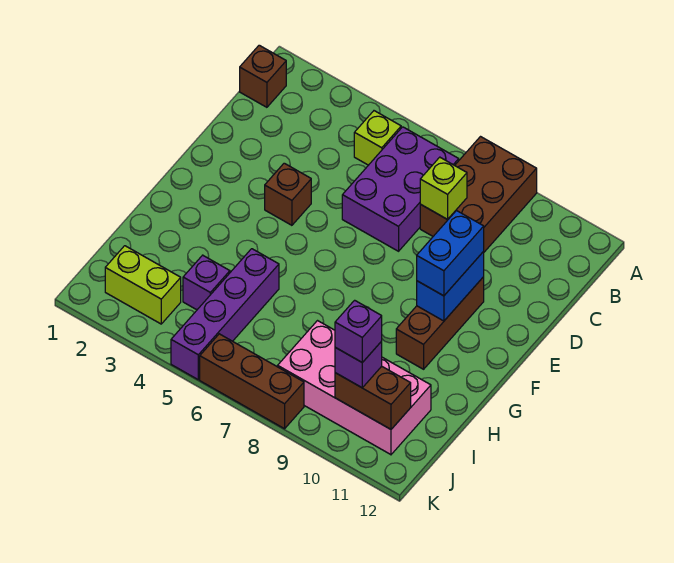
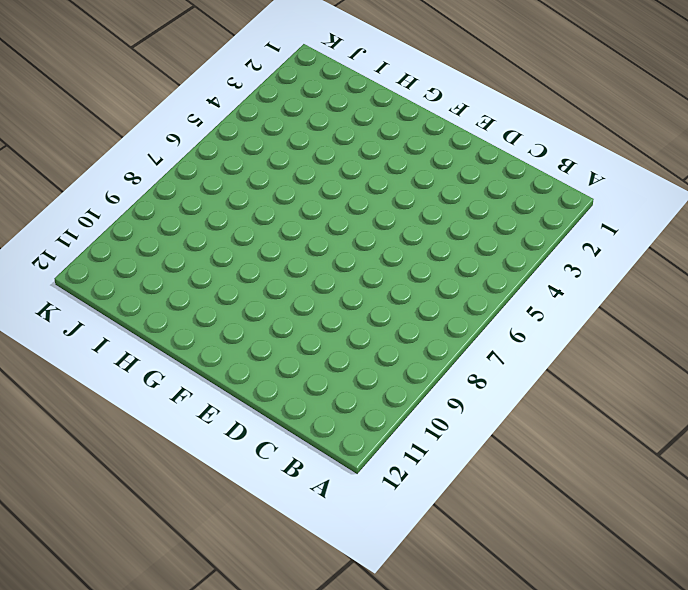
none -> brown brick A8:C9 level 1
none -> brown brick B1 level 1
none -> lime brick B5 level 1

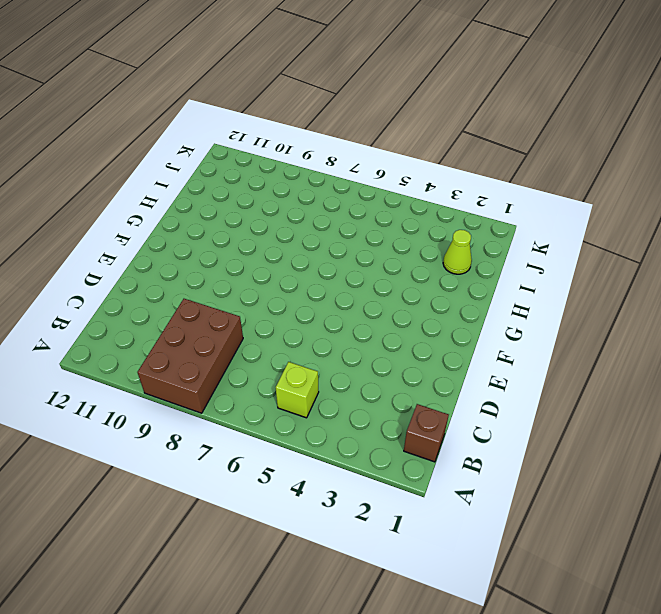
lime cone I2 level 1 -> none
none -> purple brick B6:D7 level 1
none -> brown brick E4 level 1
none -> brown brick E10:G10 level 1

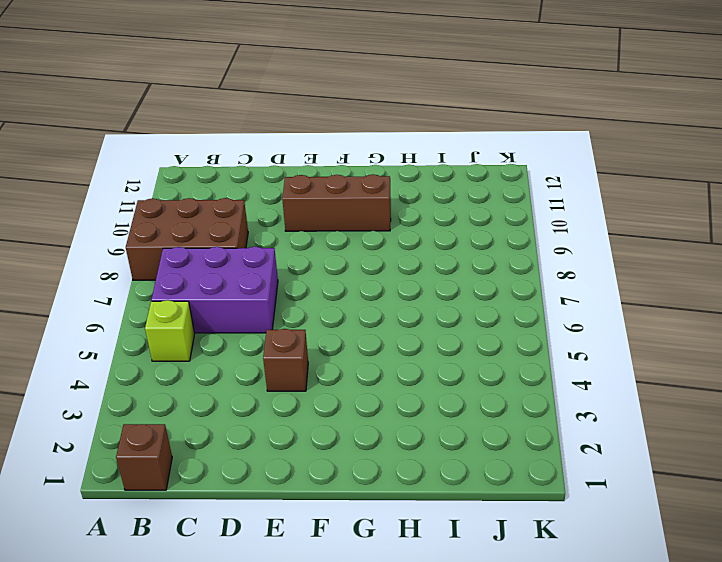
none -> purple brick H5:K5 level 1
none -> purple brick I4 level 1
none -> pink brick I8:J11 level 1

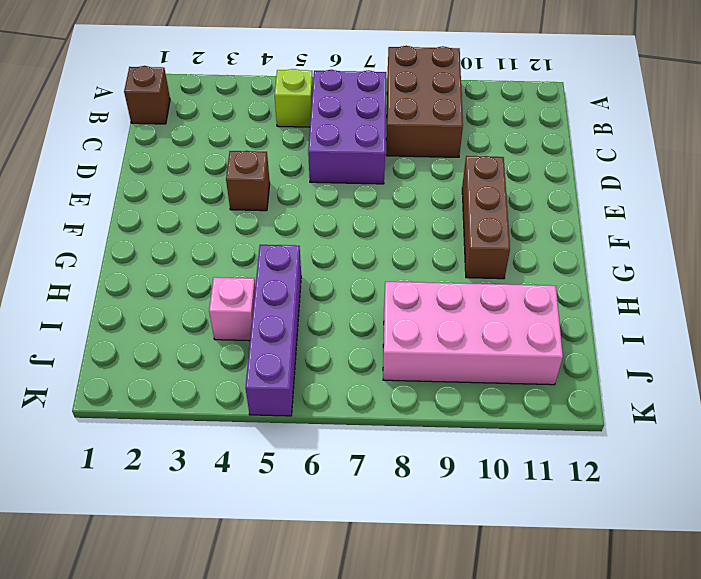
pink brick I4 level 1 -> purple brick I4 level 1
none -> lime brick J2:J3 level 1
none -> brown brick K6:K8 level 1
none -> lime brick C8 level 2

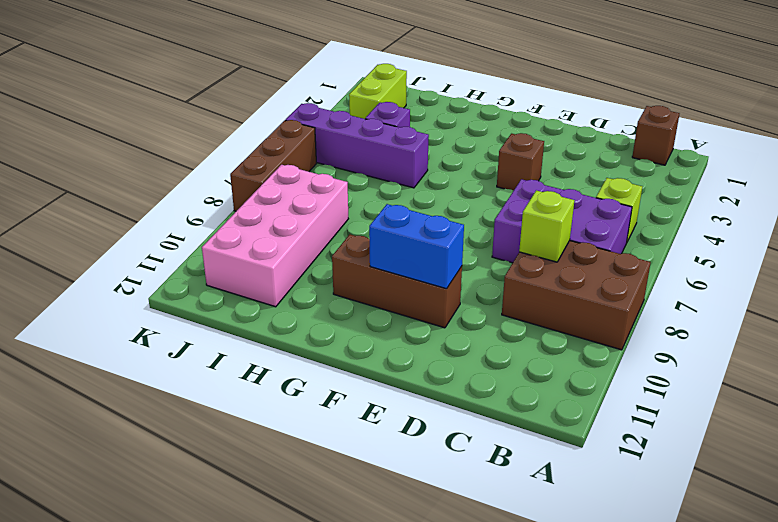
none -> brown brick J10:J11 level 2
none -> blue brick E10:F10 level 3
none -> purple brick J10 level 3

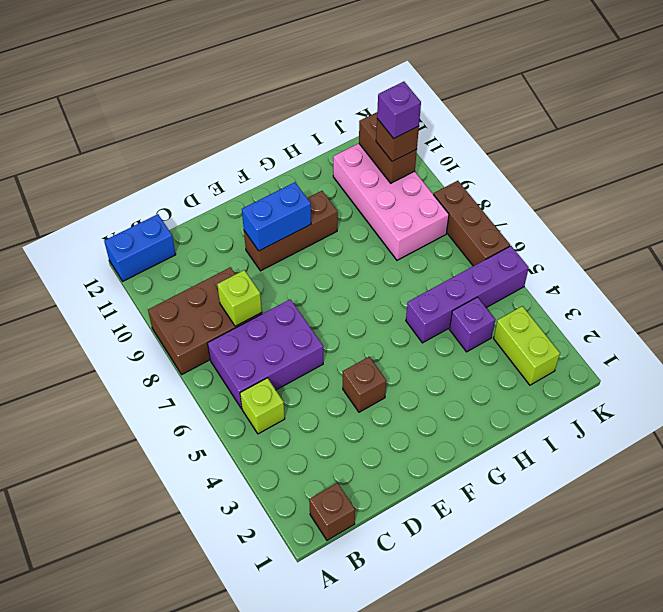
blue brick A12:B12 level 1 -> blue brick E10:F10 level 3
brown brick J10 level 3 -> purple brick J10 level 3

